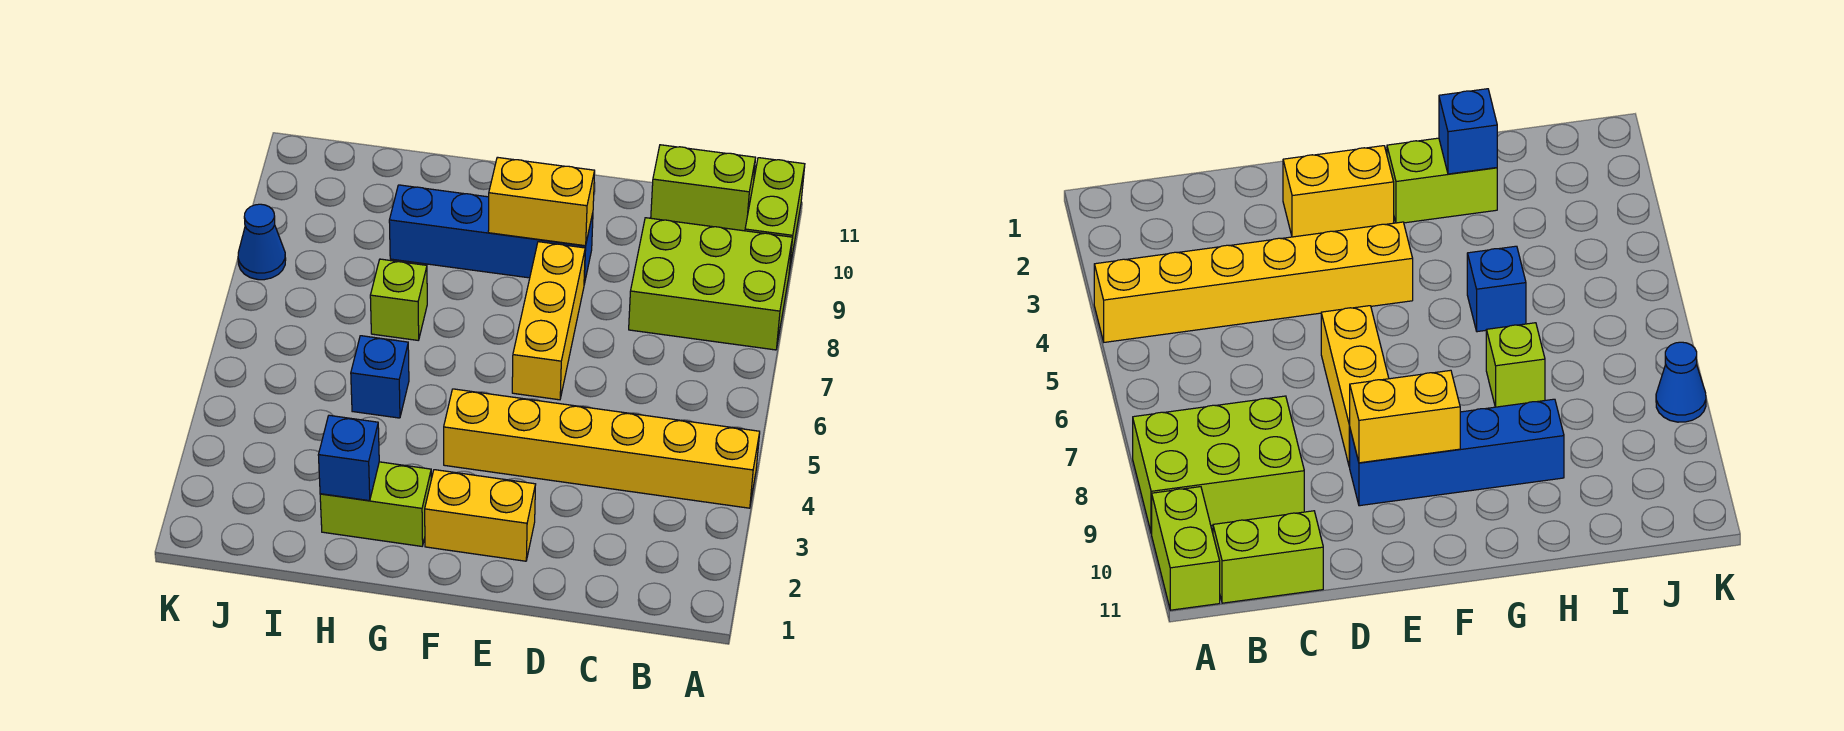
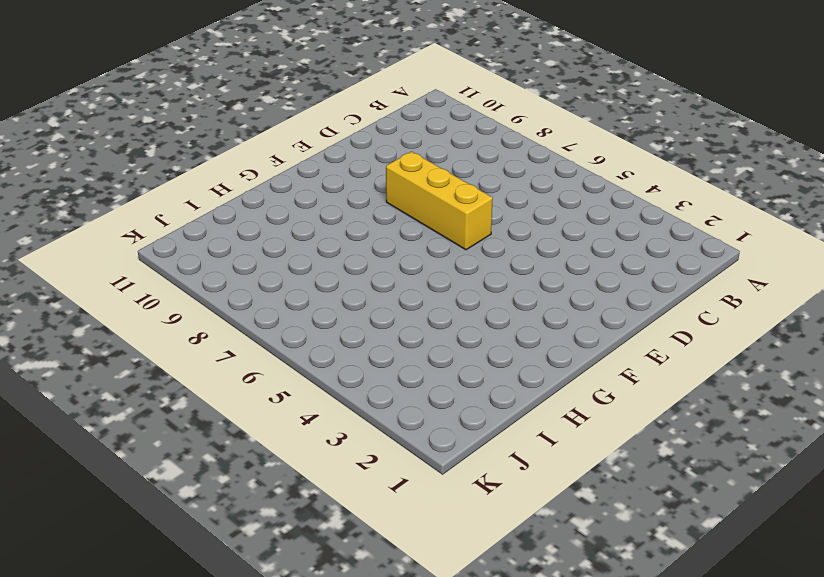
none -> yellow brick A4:F4 level 1
none -> lime brick A8:C9 level 1
none -> lime brick A10:A11 level 1

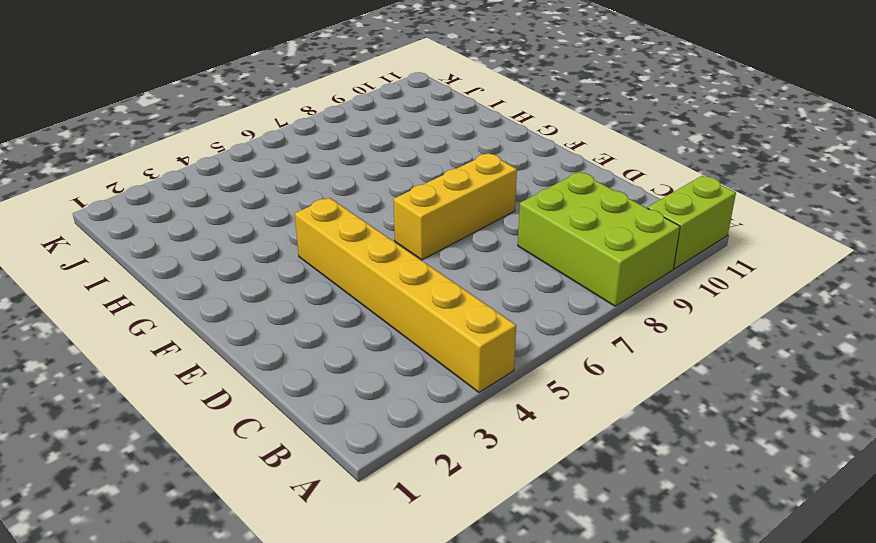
none -> lime brick B11:C11 level 1
none -> yellow brick E2:F2 level 1
none -> blue brick E9:H9 level 1

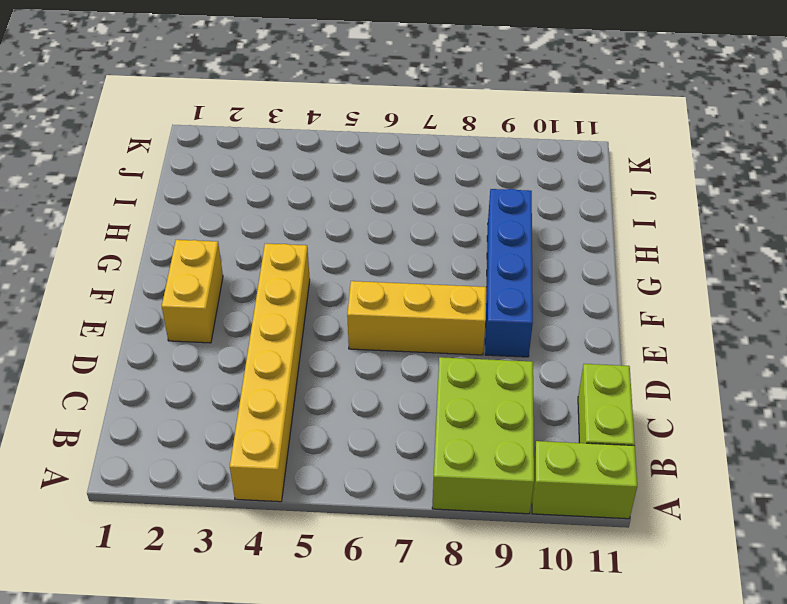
none -> lime brick G2:H2 level 1
none -> blue brick H5 level 1
none -> lime brick H7 level 1

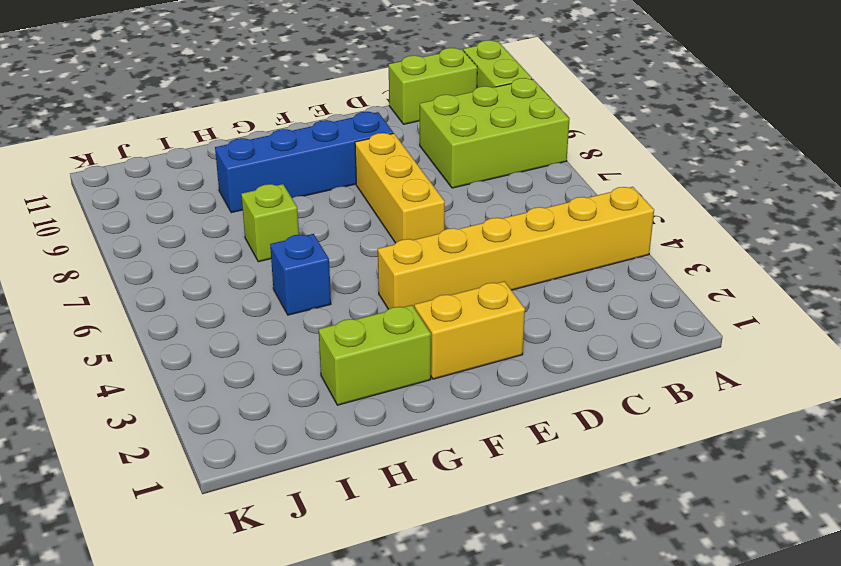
none -> blue cone K8 level 1
none -> yellow brick E9:F9 level 2
none -> blue brick H2 level 2

